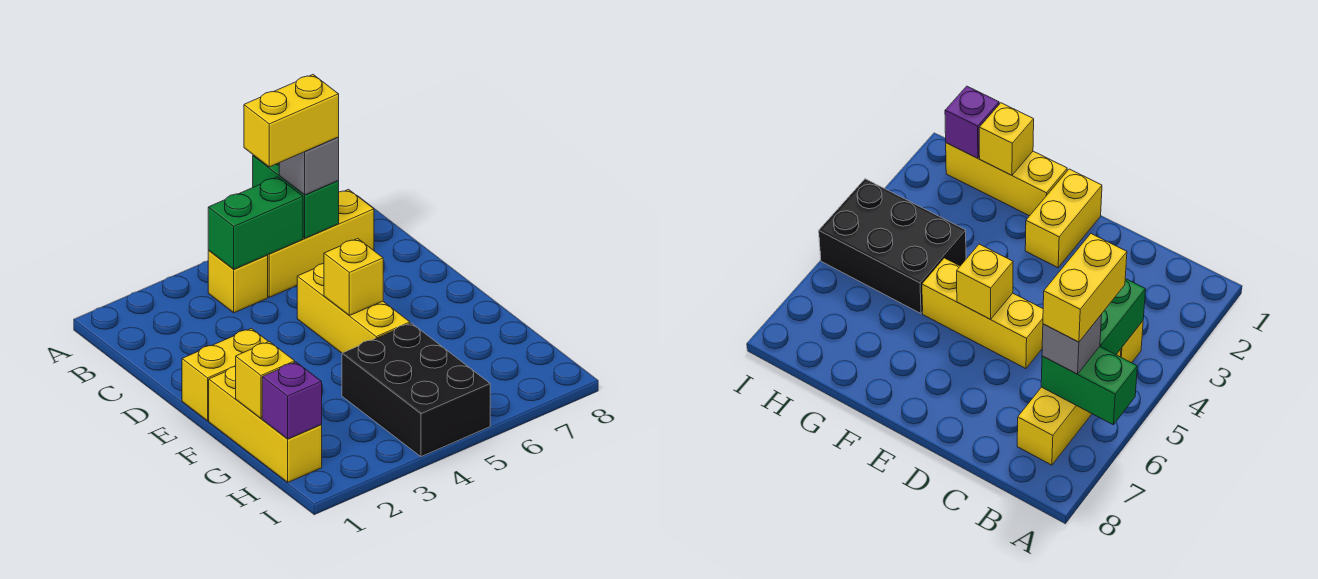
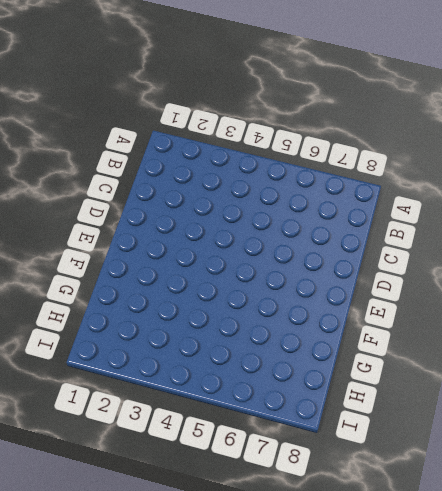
none -> yellow brick B4 level 1
none -> yellow brick B5:B7 level 1
none -> yellow brick D5:F5 level 1

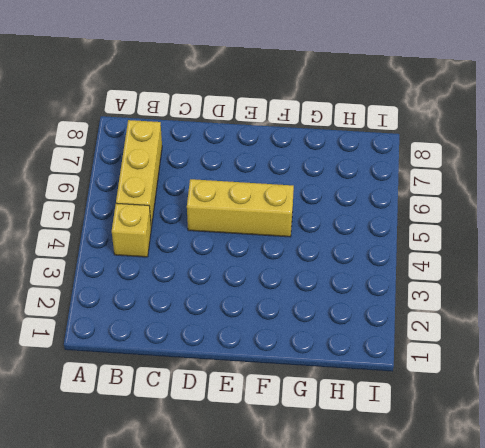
none -> yellow brick E1:E2 level 1
none -> yellow brick F1:H1 level 1
none -> black brick G4:I5 level 1

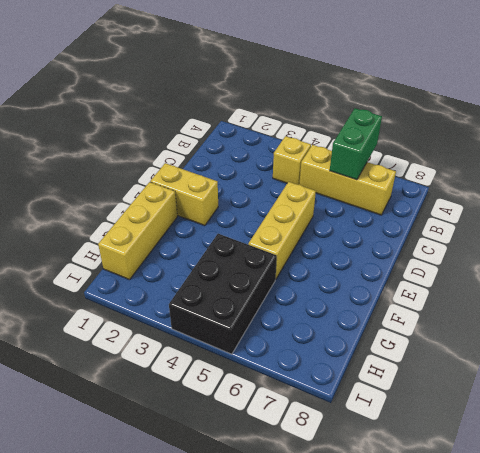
none -> green brick B4:B5 level 2
none -> yellow brick E5 level 2
none -> yellow brick G1 level 2

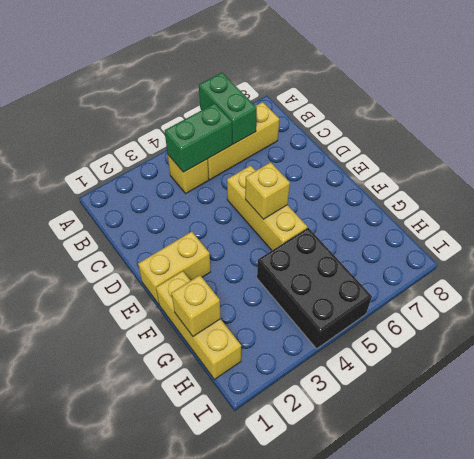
none -> purple brick H1 level 2
none -> grey brick B6 level 3
none -> yellow brick B5:B6 level 4

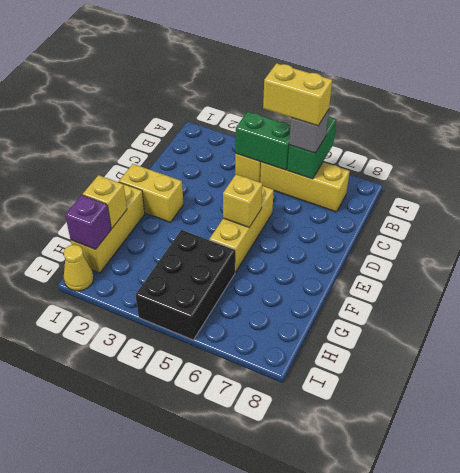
yellow cone I1 level 1 -> none

